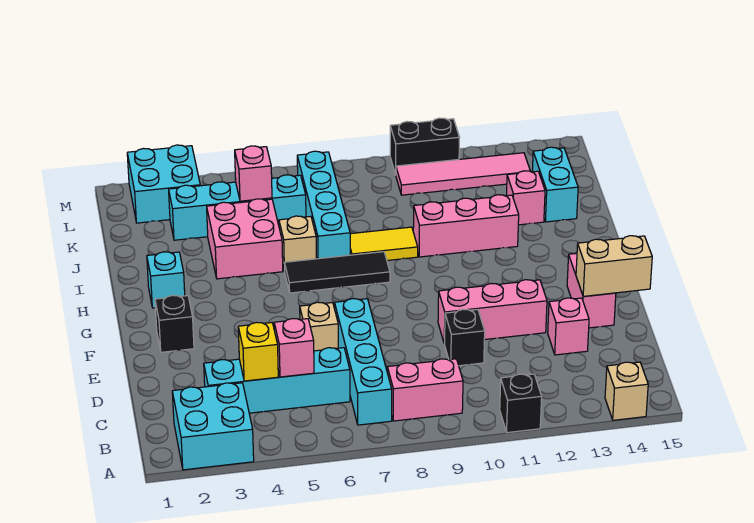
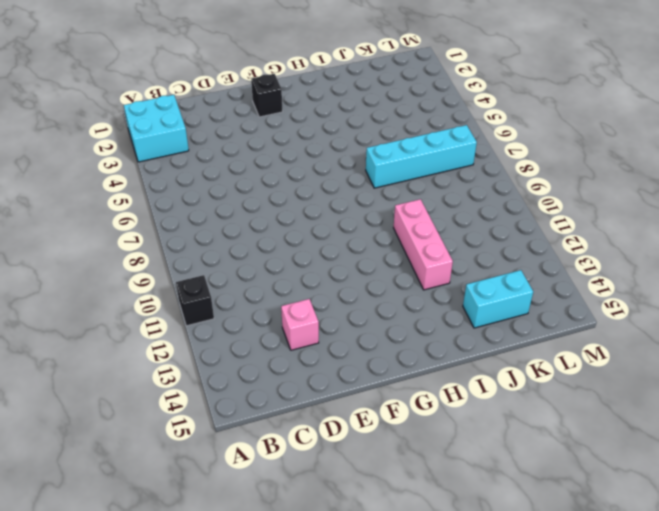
none -> tan brick A14 level 1
none -> cyan brick B7:E7 level 1
none -> pink brick B8:B9 level 1

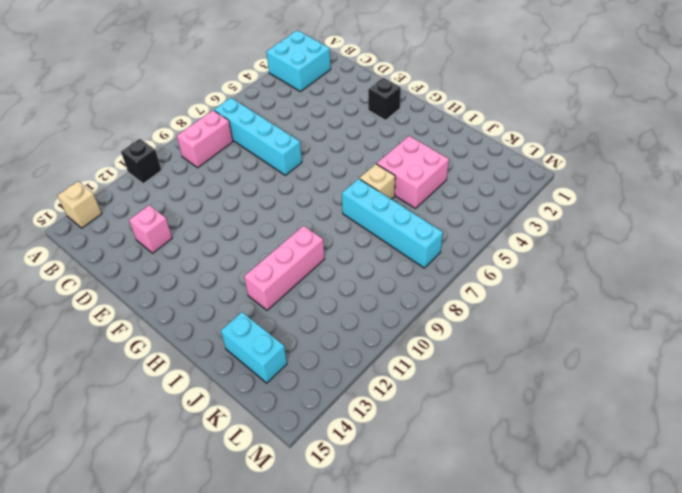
none -> cyan brick C3:C6 level 1
none -> black brick D10 level 1
none -> tan brick E6 level 1

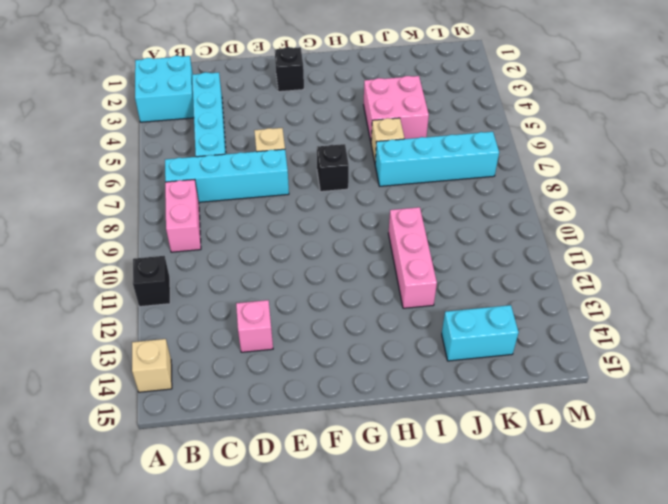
black brick G7 level 1 -> black brick D10 level 1
none -> pink brick E10:E12 level 1
none -> pink brick E14:F14 level 1
none -> cyan brick H2 level 1

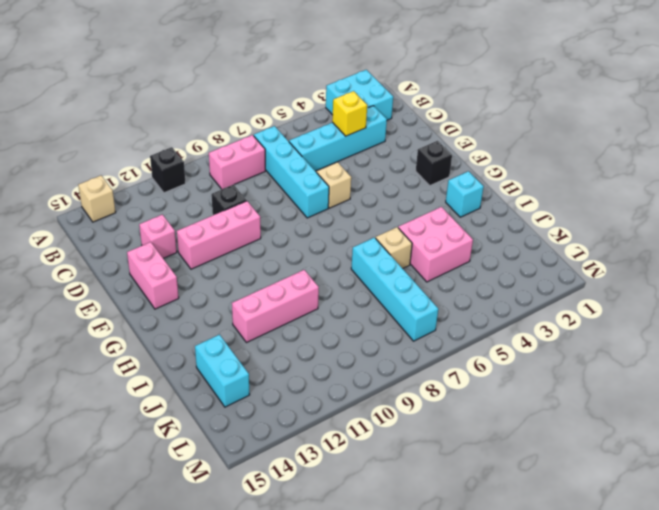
none -> black tile H6:H8 level 1
none -> yellow tile I8:I9 level 1
none -> pink brick J13 level 1

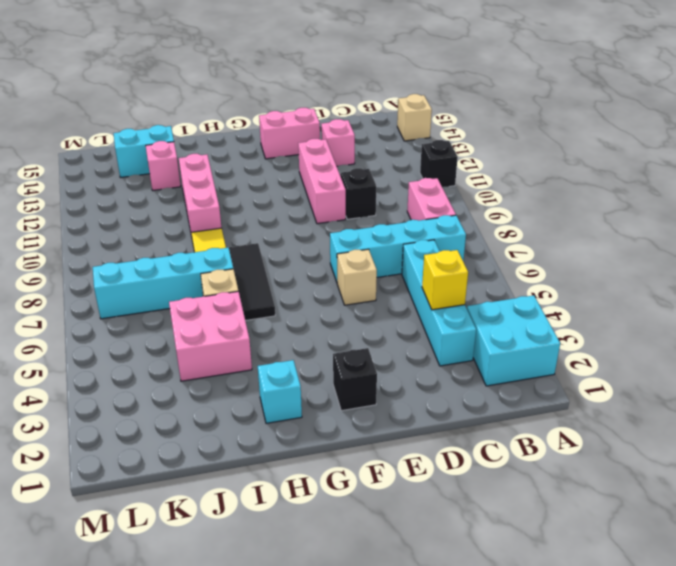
none -> cyan brick K3:K6 level 1
none -> cyan brick L2:M3 level 1
none -> pink tile L10:L13 level 1

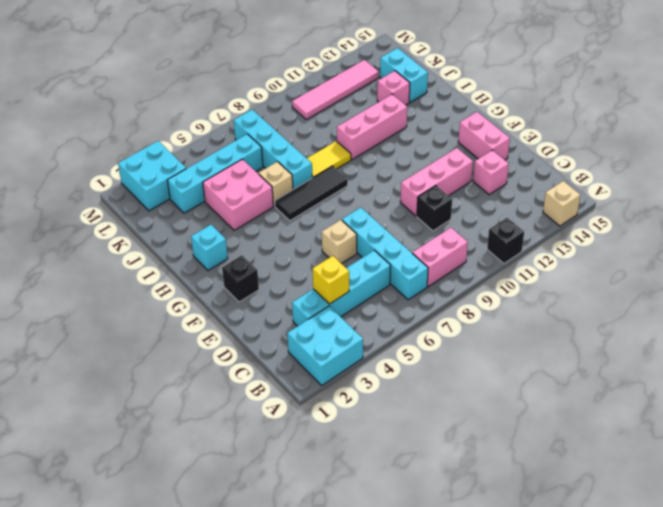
none -> black brick M10:M11 level 1
none -> pink brick C5 level 2
none -> tan brick E14:E15 level 2

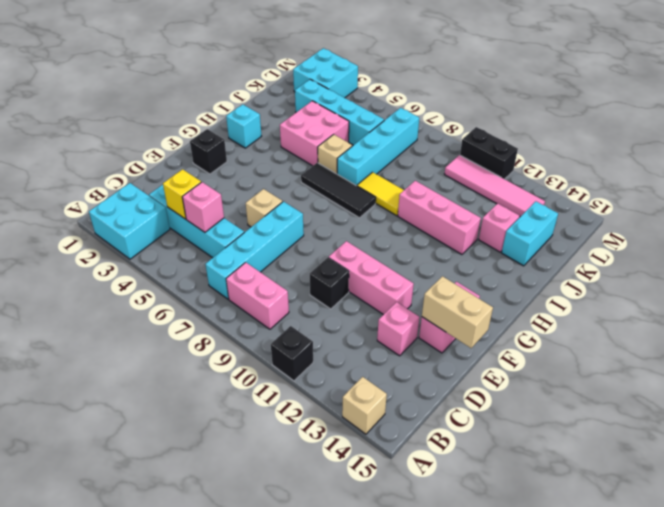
none -> pink brick K5 level 2

